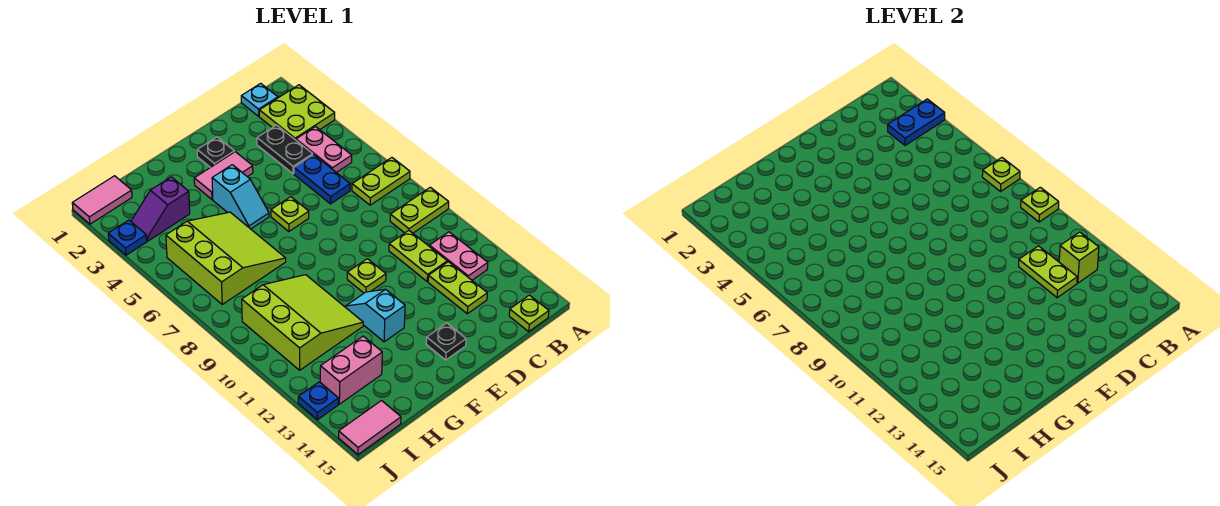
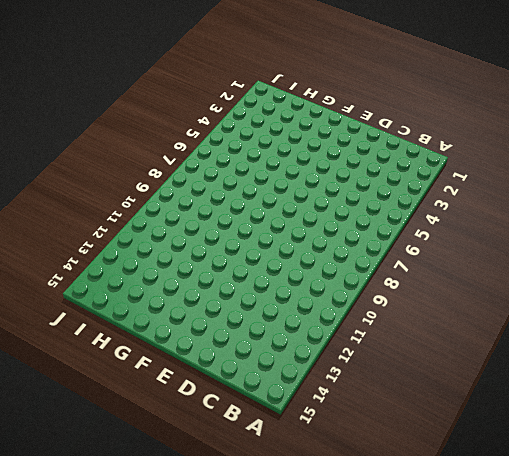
none -> lime plate A2:B3 level 1
none -> lime plate A7:B7 level 1
none -> lime plate A9:B9 level 1
none -> cyan plate B1 level 1

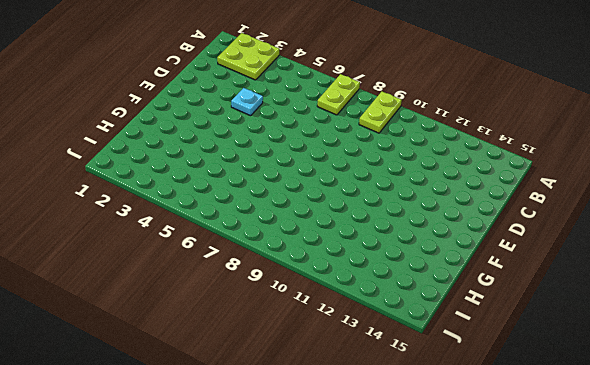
cyan plate D4 level 1 -> cyan plate B1 level 1
none -> pink plate B4:B5 level 1
none -> pink plate B11:B12 level 1
none -> lime plate B15 level 1
none -> black plate C3:C4 level 1

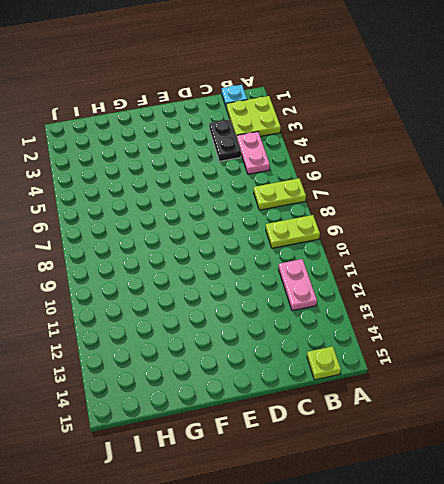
none -> blue plate C5:C6 level 1
none -> lime plate C10:C11 level 1
none -> lime plate C12:C13 level 1
none -> black plate E2 level 1

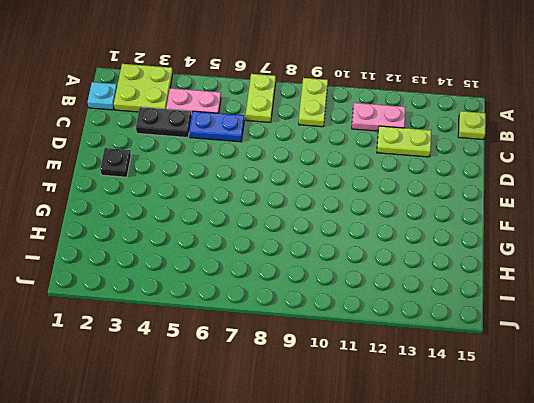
none -> lime plate C10:C11 level 1
none -> pink tile E3:F3 level 1
none -> lime plate E6 level 1
none -> lime plate E10 level 1

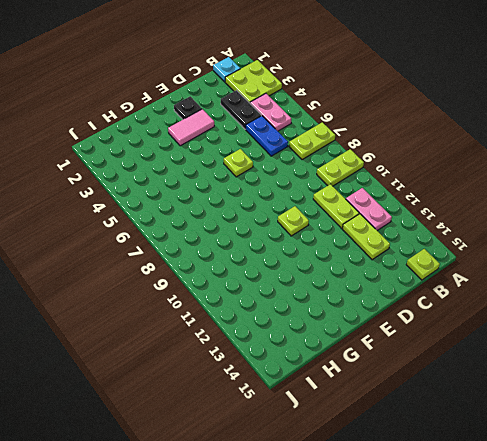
none -> black plate E14 level 1
none -> cyan slope F4:F5 level 1 top 4
none -> cyan slope F11:F12 level 1 top 12
none -> lime slope G5:I7 level 1 top I

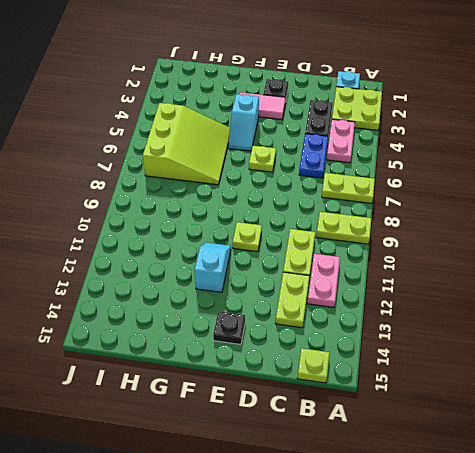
none -> lime slope G9:I11 level 1 top I
none -> purple slope H3:I3 level 1 top H
none -> pink brick H13:I13 level 1
none -> pink tile I1:J1 level 1

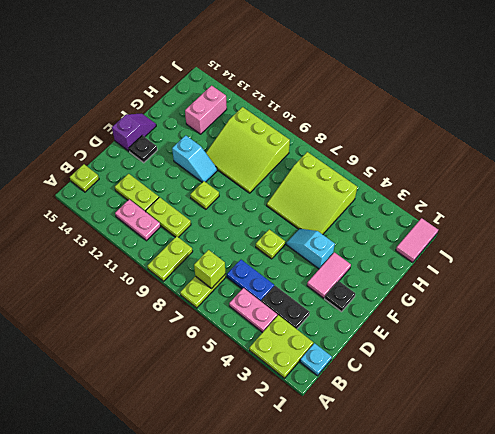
lime brick B7 level 2 -> lime brick B12 level 2
purple slope E15:F15 level 1 top E -> purple slope H3:I3 level 1 top H
none -> pink tile I15:J15 level 1
none -> blue plate J3 level 1
none -> blue plate J13 level 1
none -> blue plate A3:B3 level 2

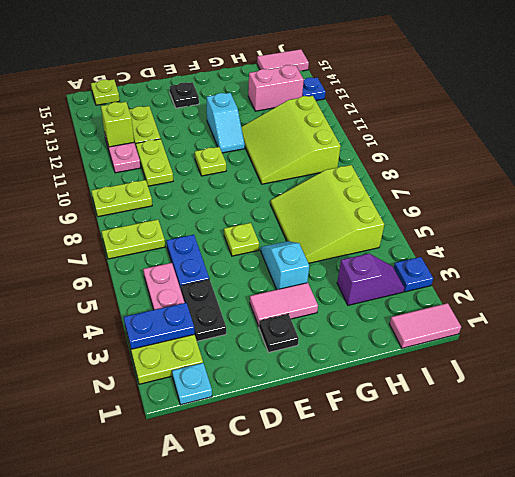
none -> lime plate A7 level 2
none -> lime plate A9 level 2
none -> lime plate C11:C12 level 2

